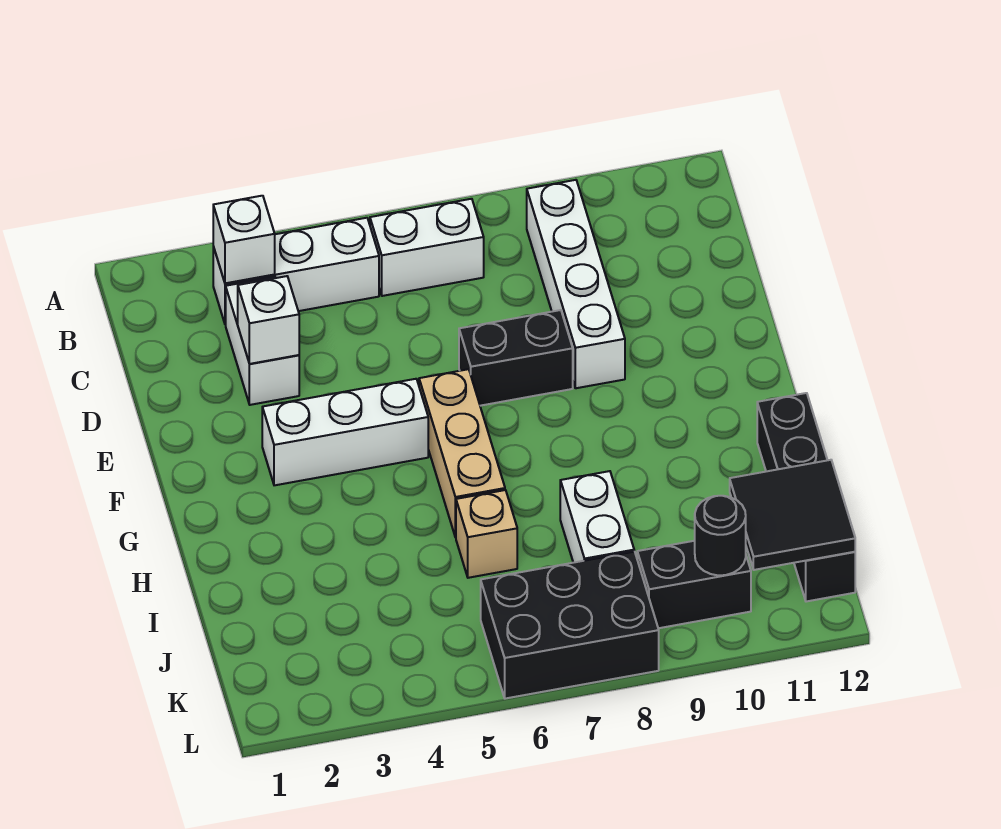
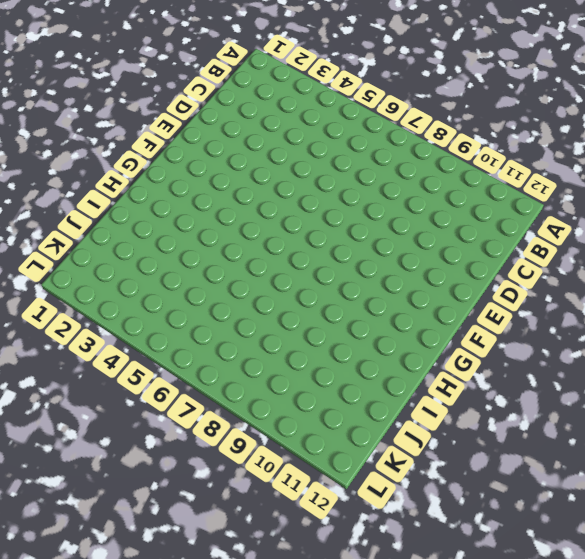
none -> white brick B3:B5 level 1
none -> white brick B6:B7 level 1
none -> white brick B9:E9 level 1

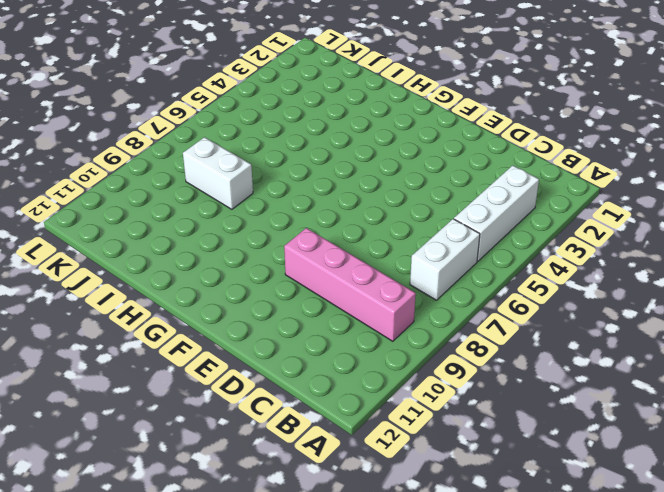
pink brick B9:E9 level 1 -> white brick B9:E9 level 1
none -> white brick C3:D3 level 1
none -> black brick E7:E8 level 1
none -> white brick F3:F5 level 1

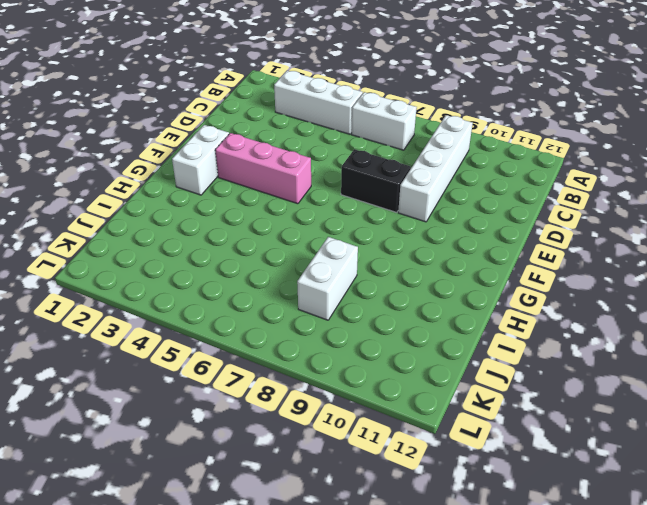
white brick F2:G2 level 1 -> white brick C3:D3 level 1
pink brick F3:F5 level 1 -> white brick F3:F5 level 1
none -> tan brick F6:H6 level 1
none -> black brick H12:K12 level 1
none -> tan brick I6 level 1

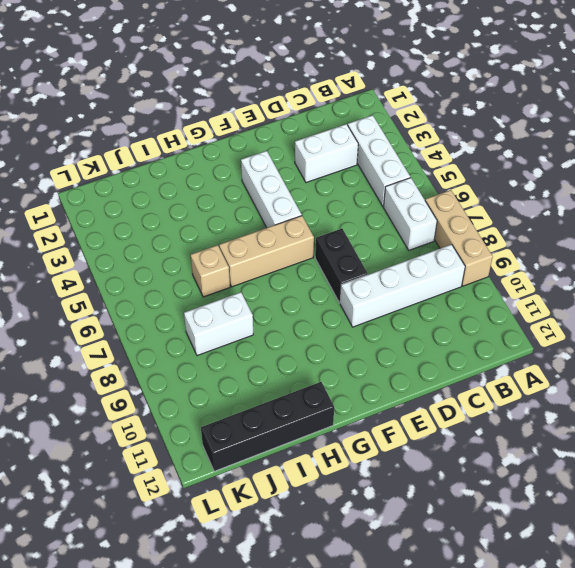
tan brick A7:A9 level 1 -> none
none -> black brick K6:L8 level 1
none -> black brick K9:K10 level 1
none -> white brick B3 level 2

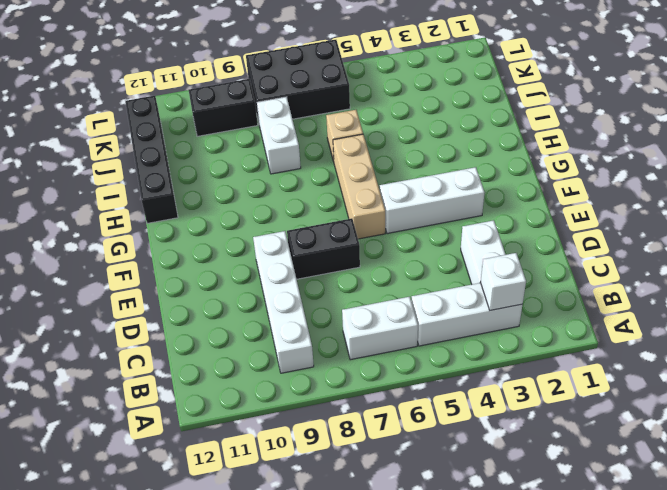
none -> white brick D3 level 2
none -> black tile J11:K12 level 2
none -> black round brick K10 level 2

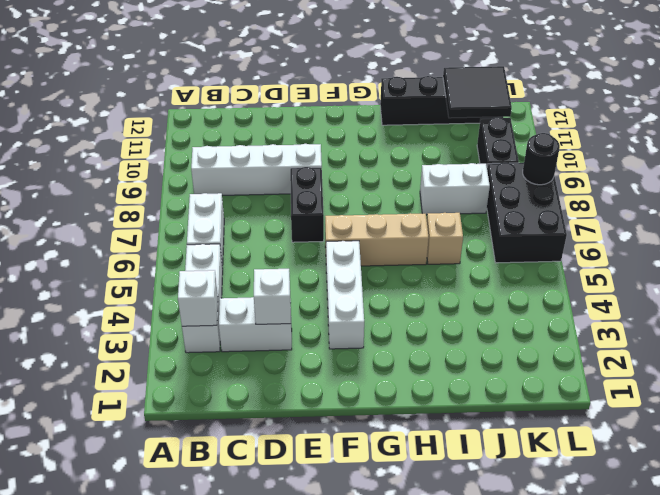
black round brick L8 level 2 -> black round brick K10 level 2

